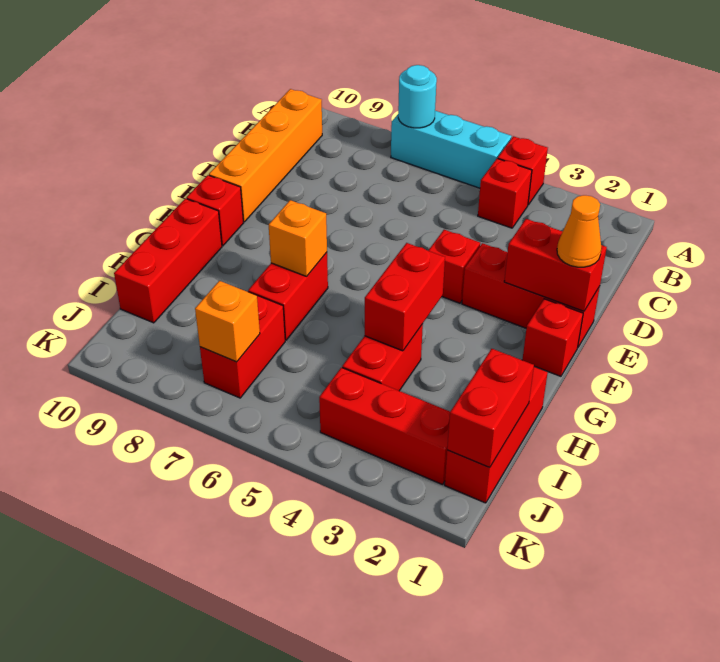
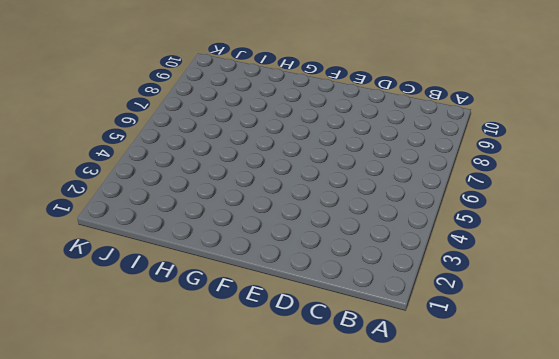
none -> red brick A4 level 1
none -> cyan brick A5:A7 level 1
none -> red brick B4 level 1

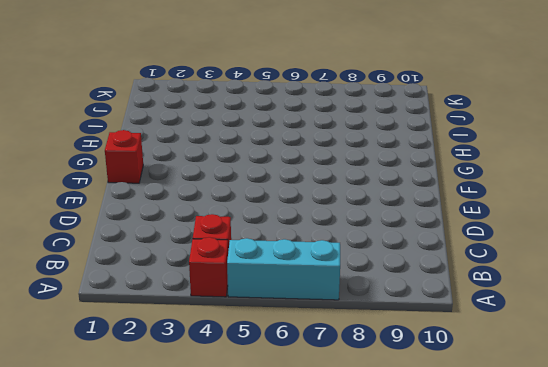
none -> orange brick B10:E10 level 1
none -> red brick E1:E3 level 1
none -> red brick E4 level 1

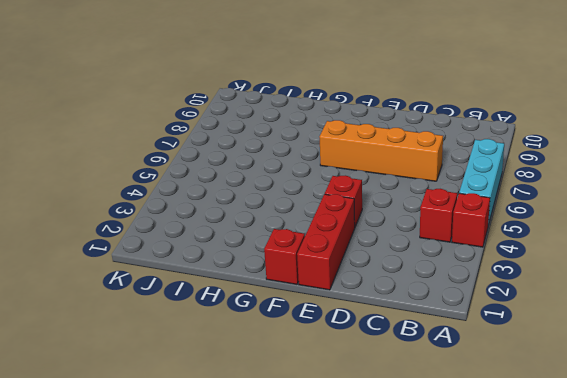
orange brick C7:F7 level 1 -> orange brick B10:E10 level 1
none -> red brick F10 level 1
none -> red brick G7:H7 level 1
none -> red brick G10:I10 level 1

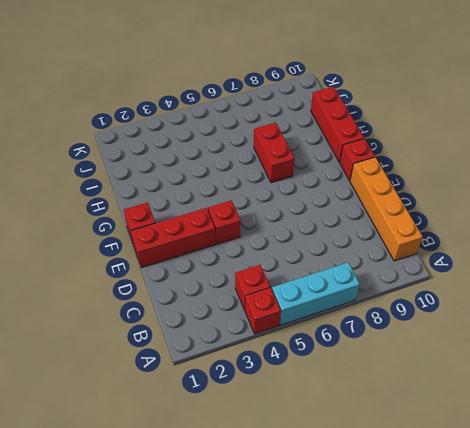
none -> red brick H1:J1 level 1
none -> red brick H4:I4 level 1
none -> red brick I7:J7 level 1

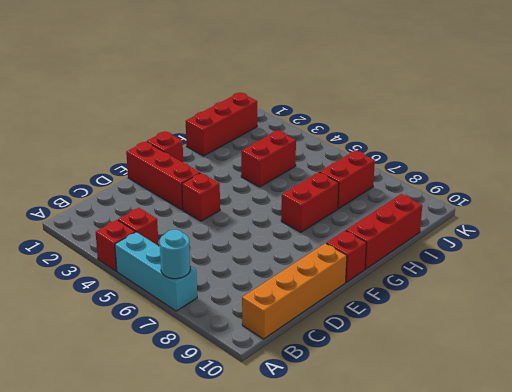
none -> red brick J2:J4 level 1
none -> red brick E1:E2 level 2
none -> red brick G4:H4 level 2

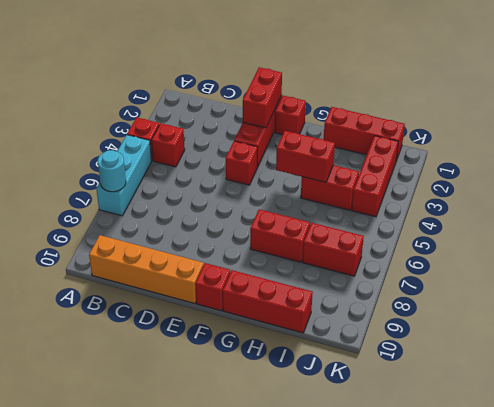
none -> orange brick G7 level 2
none -> red brick I1:J1 level 2
none -> orange brick J7 level 2

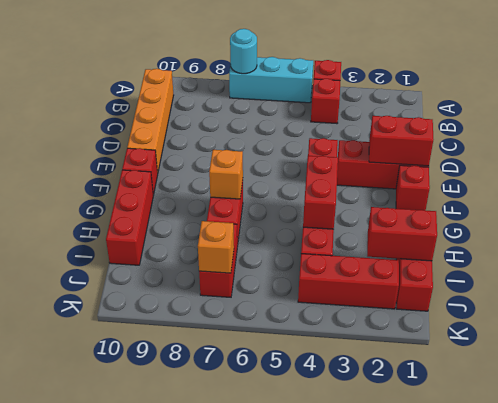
red brick I1:I2 level 2 -> red brick I1:J1 level 2
none -> orange cone E1 level 3

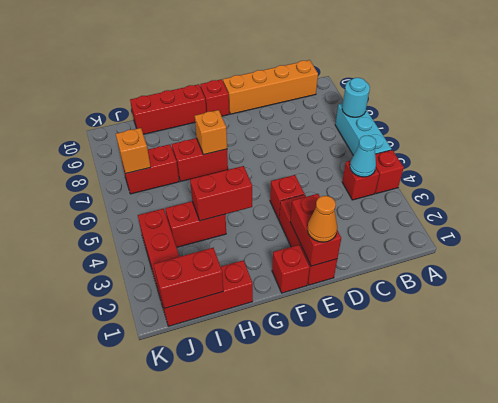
cyan cone B4 level 2 -> none

